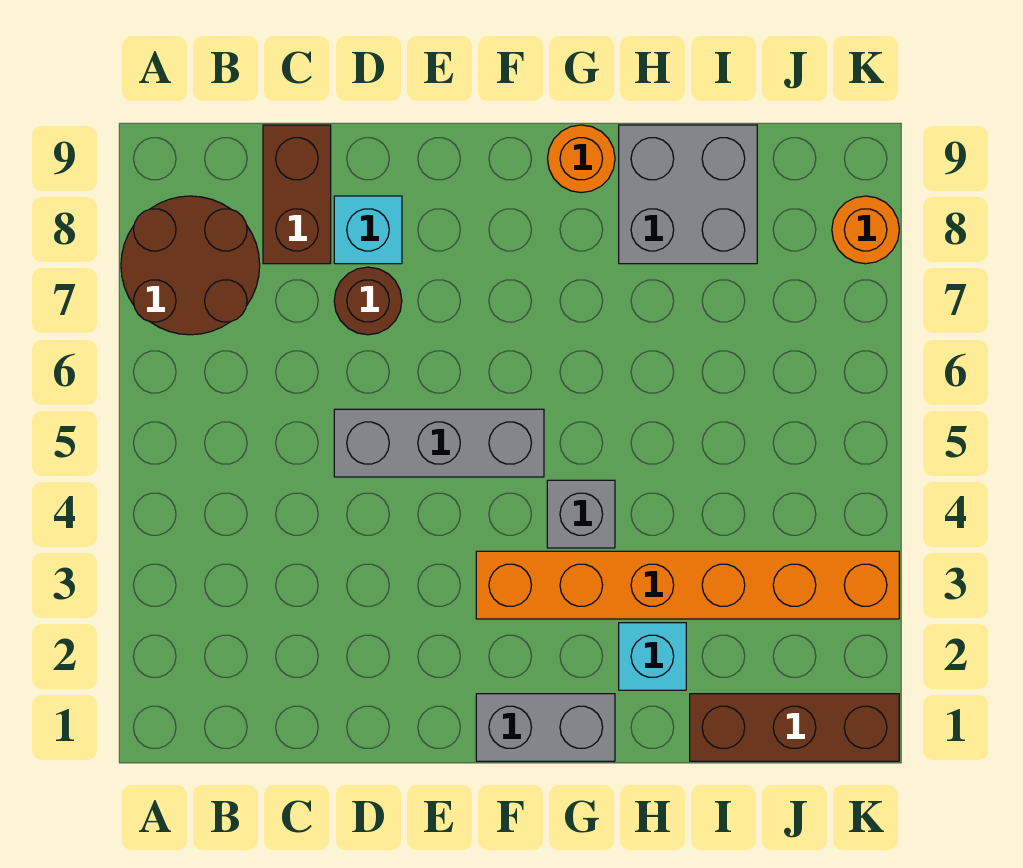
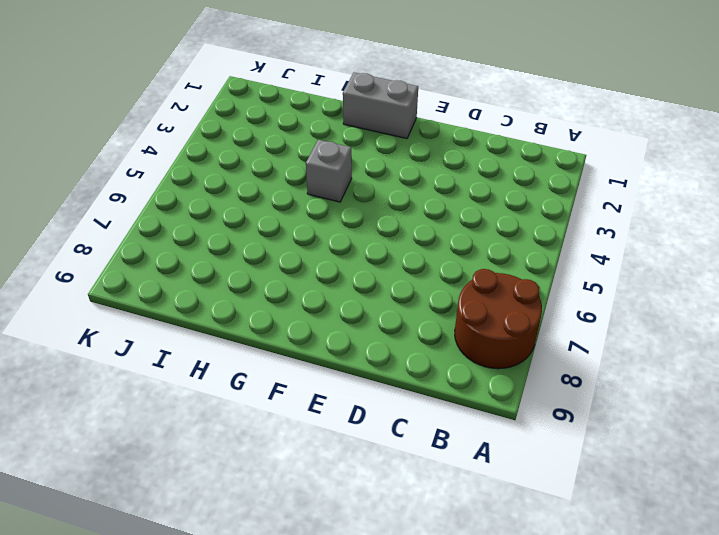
none -> brown brick C8:C9 level 1
none -> grey brick D5:F5 level 1
none -> brown round brick D7 level 1

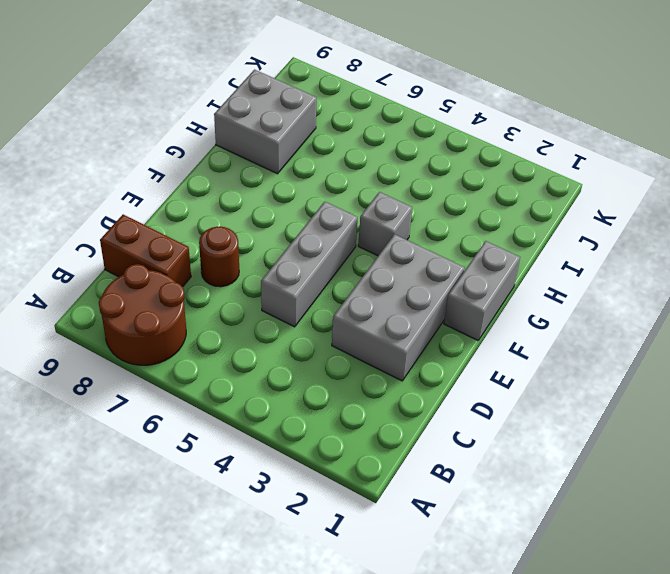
grey brick D2:F3 level 1 -> orange brick F3:K3 level 1
none -> cyan brick D8 level 1
none -> orange round brick G9 level 1
none -> cyan brick H2 level 1

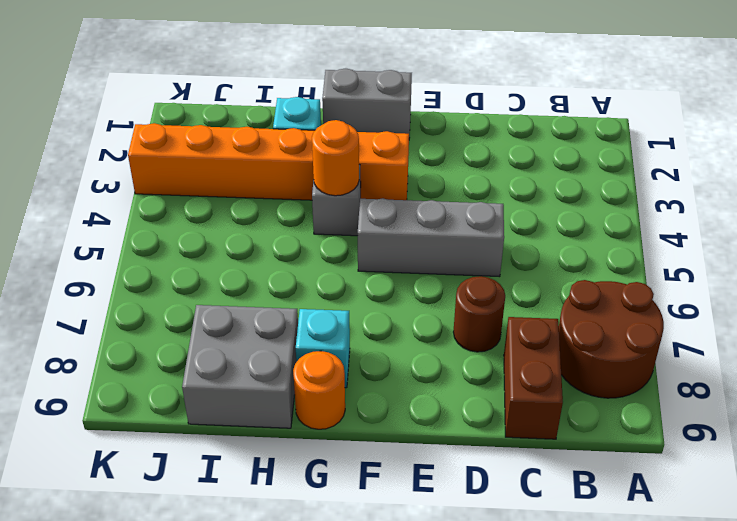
orange round brick G4 level 2 -> orange round brick K8 level 1
cyan brick G8 level 1 -> cyan brick D8 level 1
none -> brown brick I1:K1 level 1

